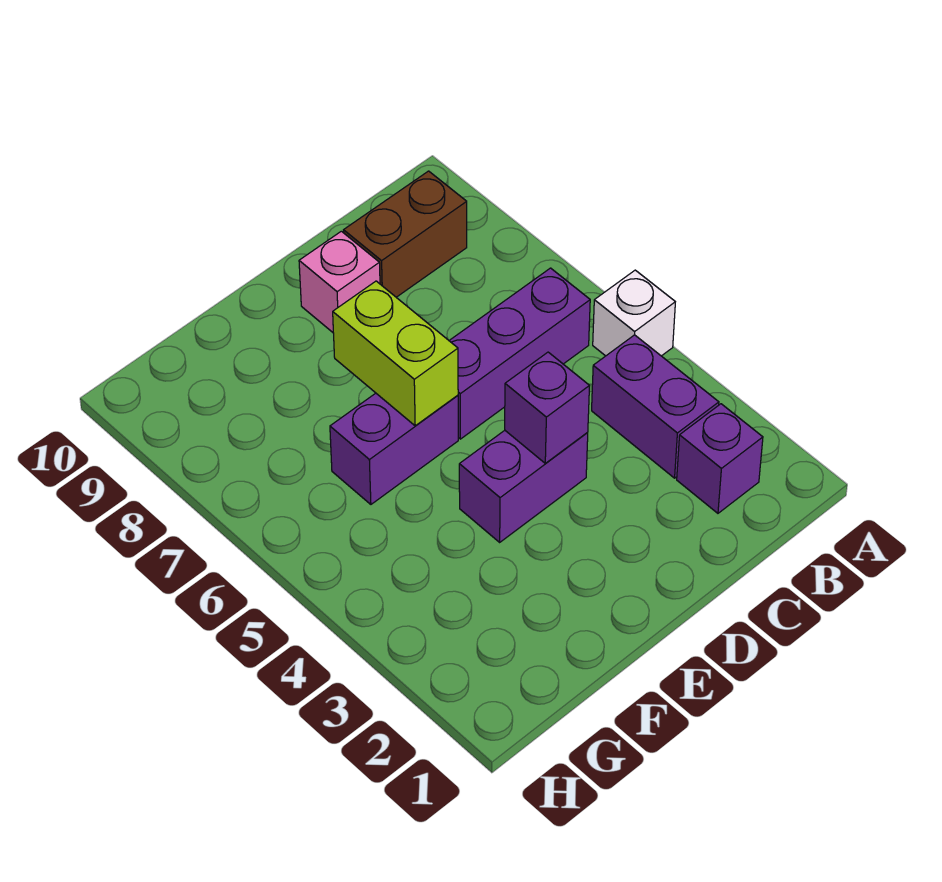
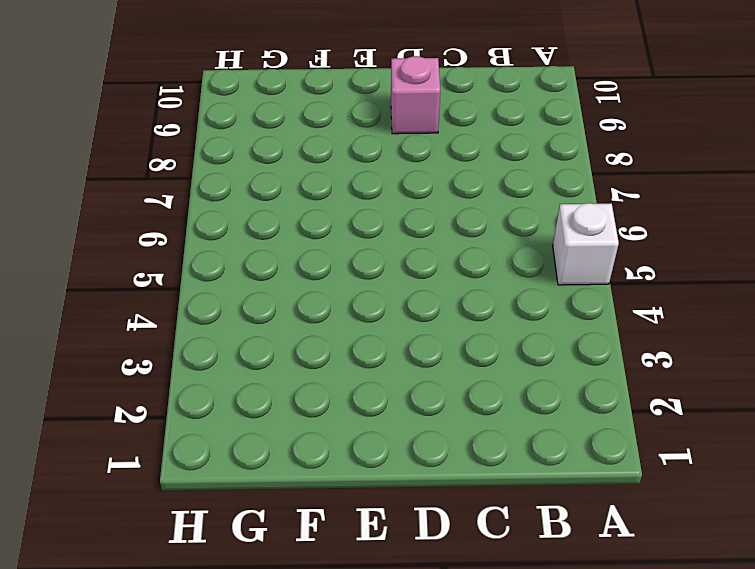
none -> purple brick B2 level 1
none -> purple brick B3:B4 level 1

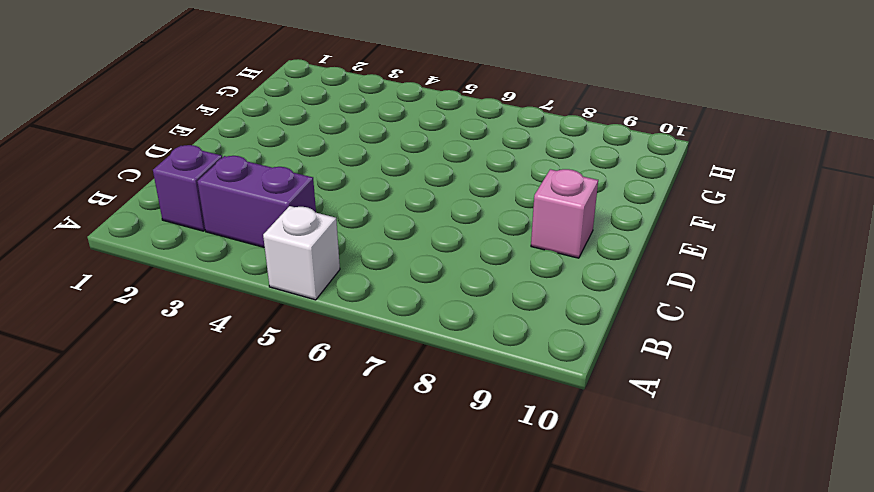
none -> purple brick B6:D6 level 1
none -> brown brick B9:C9 level 1

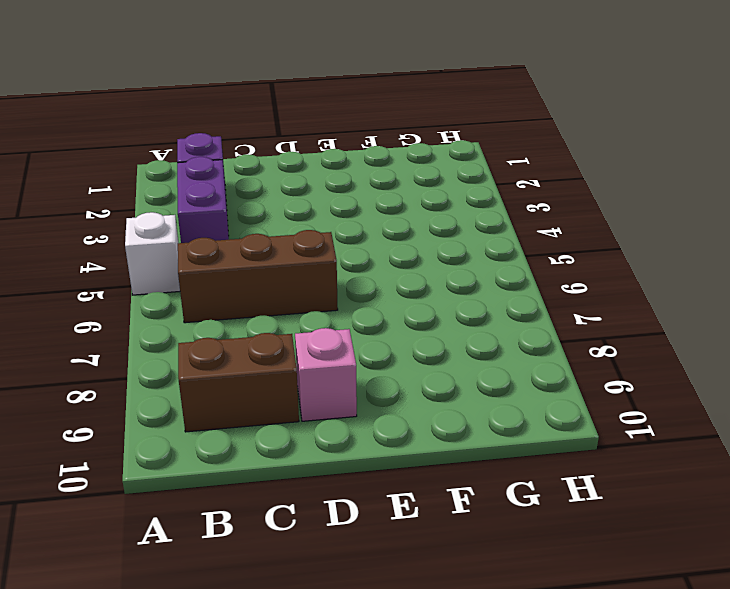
brown brick B6:D6 level 1 -> purple brick B6:D6 level 1
none -> purple brick D4:E4 level 1
none -> purple brick E6:F6 level 1

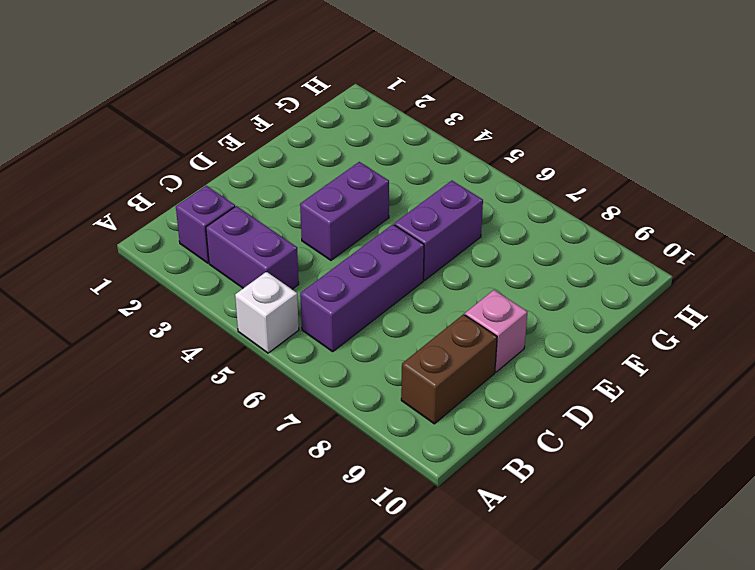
none -> purple brick D4 level 2
none -> lime brick E6:E7 level 2

